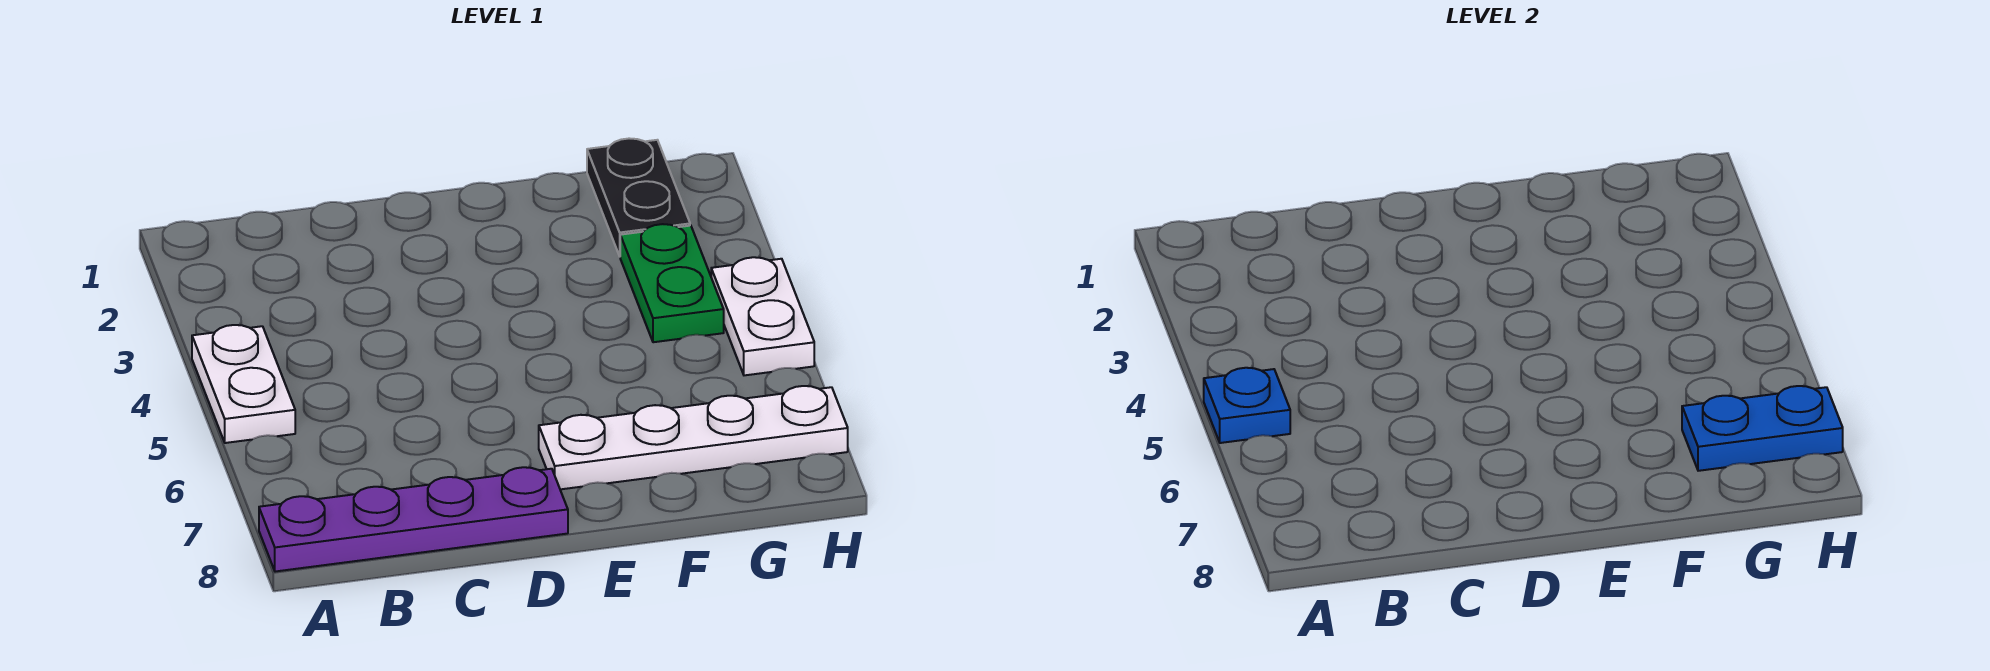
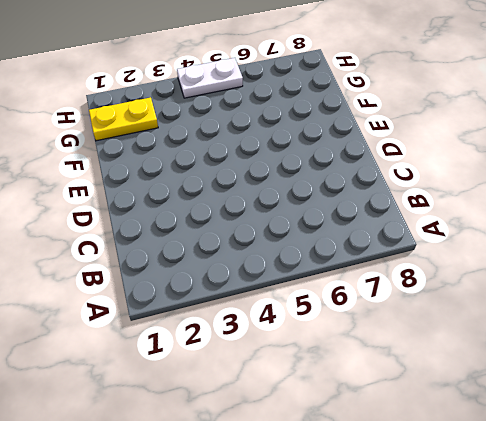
yellow plate G1:G2 level 1 -> black plate G1:G2 level 1
none -> white plate A4:A5 level 1
none -> purple plate A8:D8 level 1

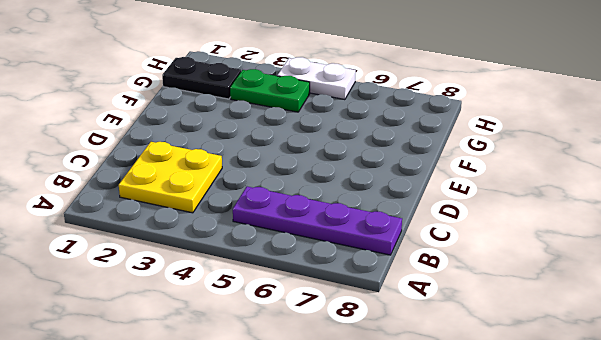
yellow plate B2:C3 level 1 -> none
purple plate B5:B8 level 1 -> purple plate A8:D8 level 1
none -> white plate A4:A5 level 1
none -> white plate E7:H7 level 1

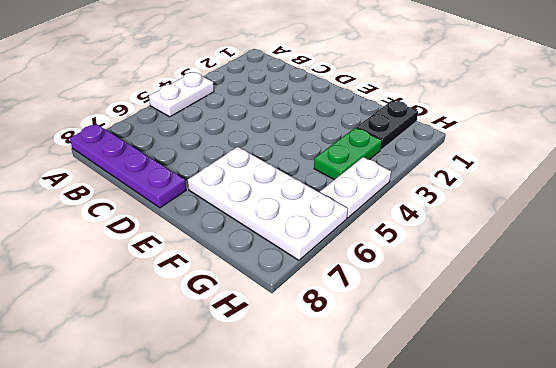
white plate E6:H7 level 1 -> white plate E7:H7 level 1
none -> blue plate A5 level 2
none -> blue plate G7:H7 level 2

